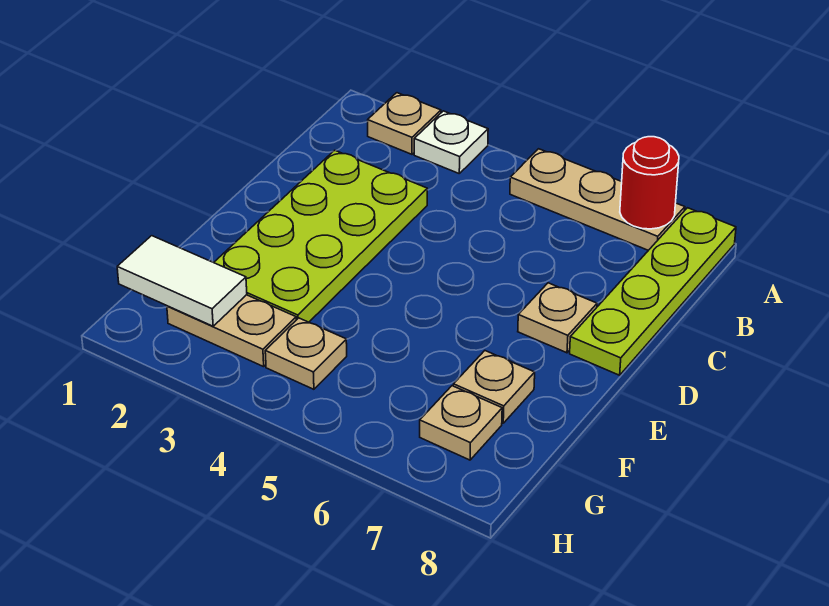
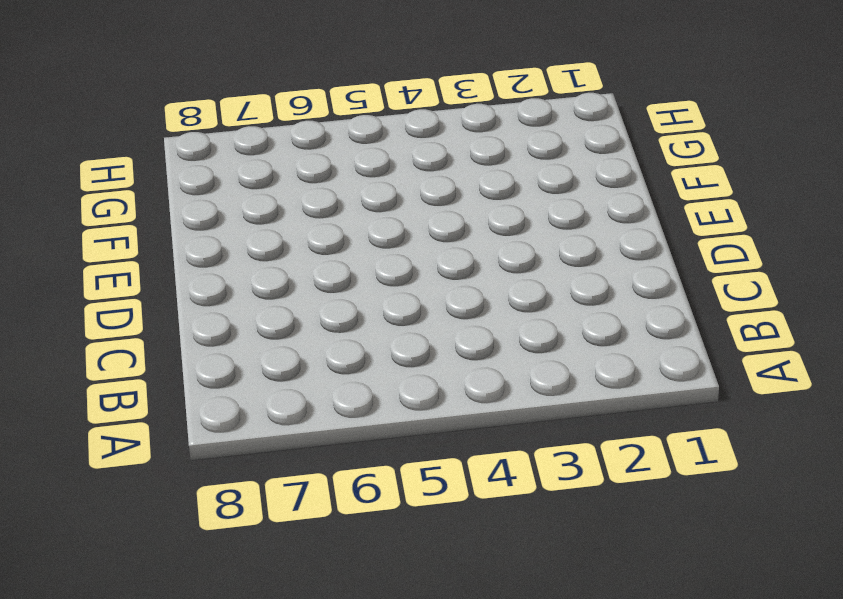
none -> tan plate A2 level 1
none -> white plate A3 level 1
none -> tan plate A5:A7 level 1

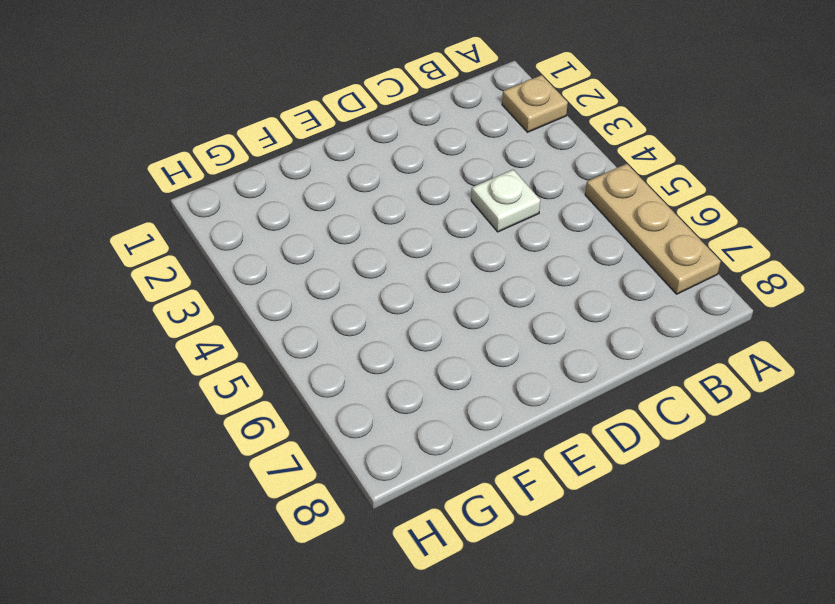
white plate C4 level 1 -> white plate A3 level 1
none -> lime plate A8:D8 level 1
none -> lime plate C2:F3 level 1
none -> tan plate D7 level 1

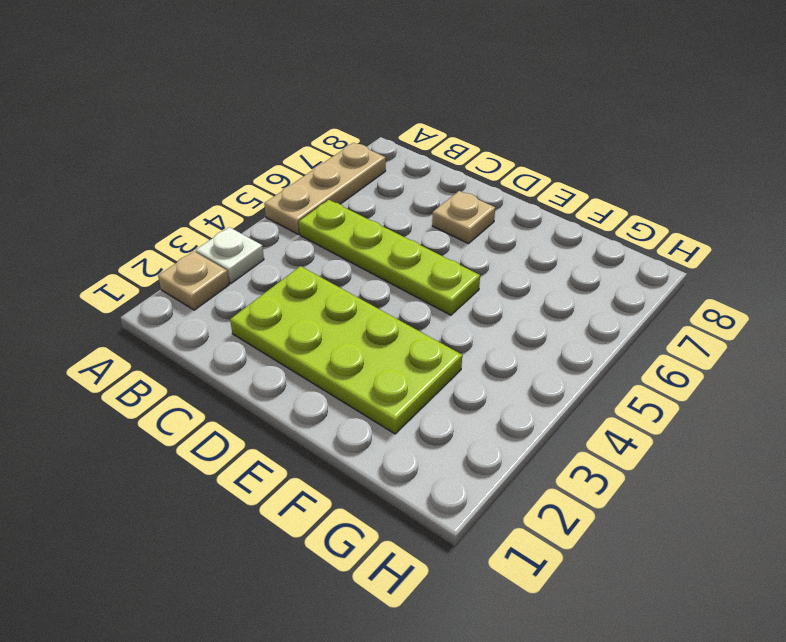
lime plate B5:E5 level 1 -> lime plate A8:D8 level 1
none -> tan plate F7 level 1
none -> tan plate G2:G3 level 1
none -> tan plate G4 level 1

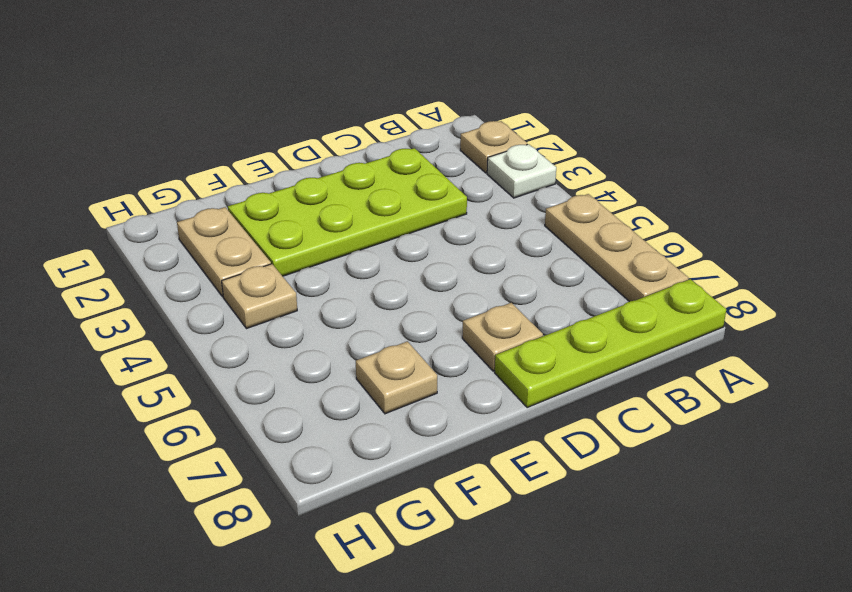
none -> tan plate G7 level 1
none -> red round brick A7 level 2
none -> white tile G1:G2 level 2

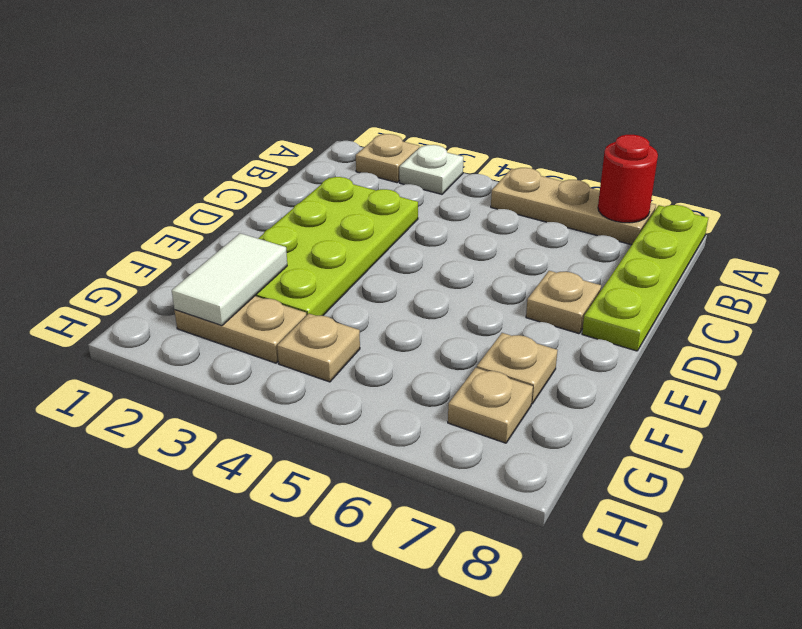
white tile F2:G2 level 2 -> white tile G1:G2 level 2

